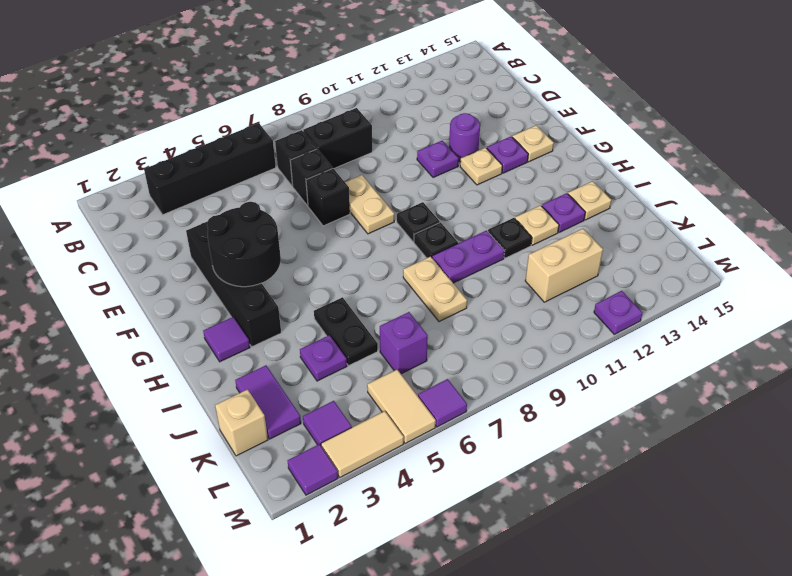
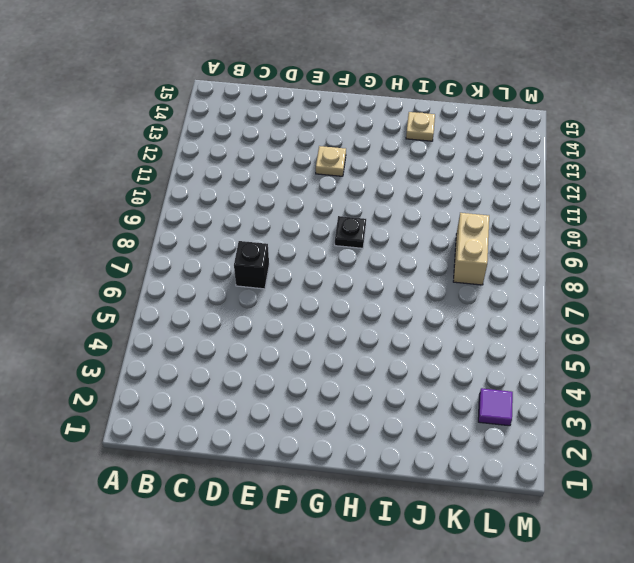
tan brick K8:K9 level 1 -> tan brick K11:K12 level 1
none -> black brick B3:B6 level 1
none -> black brick C7 level 1
none -> black brick C8:C9 level 1
none -> black brick E3:H3 level 1

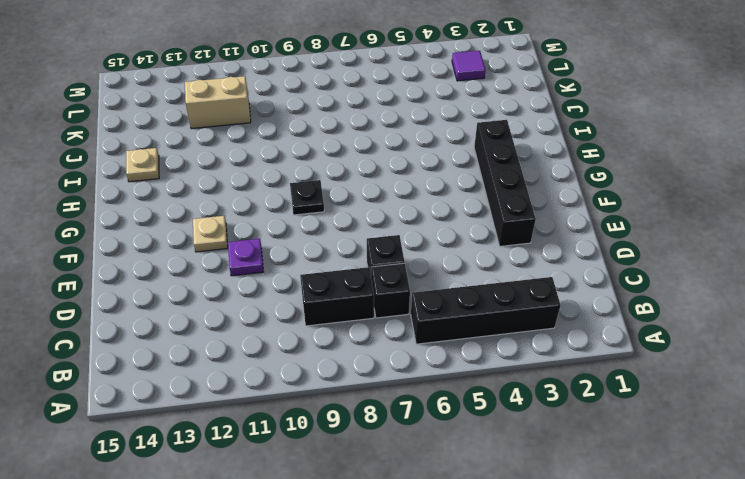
none -> black brick E7 level 1
none -> tan plate E8:F8 level 1
none -> purple round brick E12 level 1
none -> purple plate F13 level 1

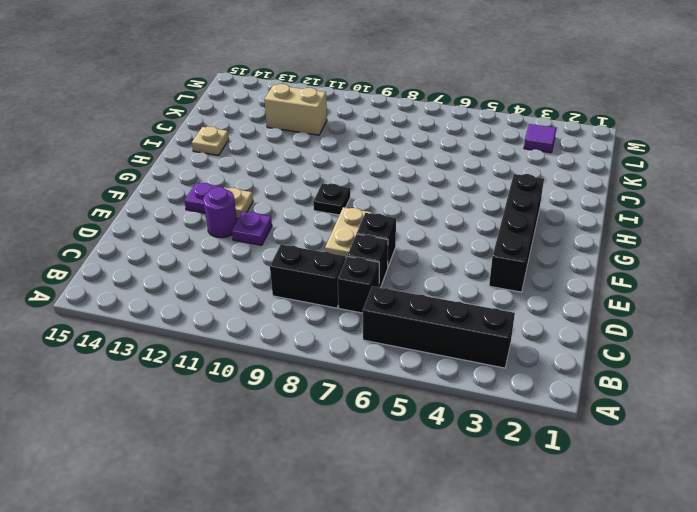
none -> tan plate F14 level 1
none -> purple tile H2 level 1
none -> black plate H9 level 1
none -> black plate I5:J5 level 1

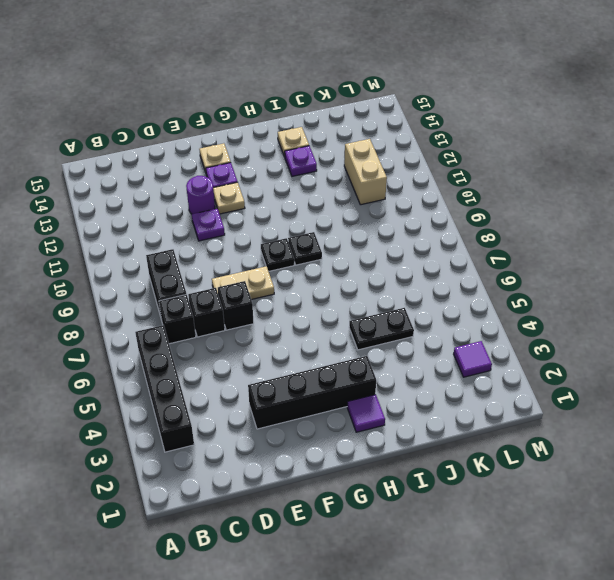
none -> tan plate I8:J8 level 1
none -> purple plate I9:I10 level 1
none -> black plate I11 level 1
none -> tan plate I12 level 1

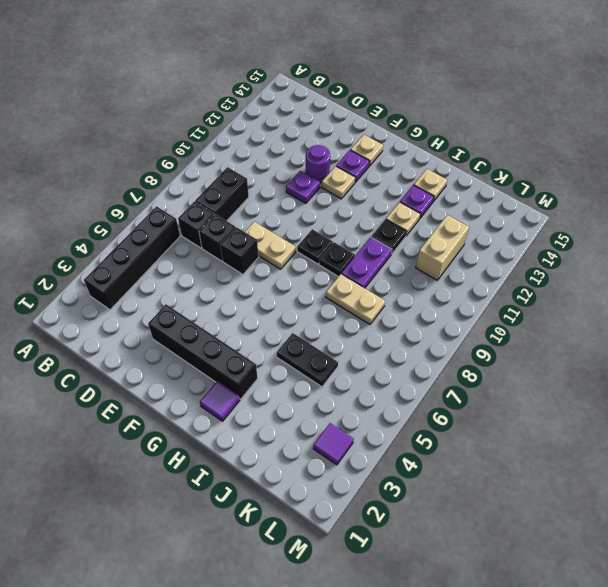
none -> purple tile J2:K2 level 1
none -> purple plate J4 level 1
none -> tan brick K1 level 1
none -> purple brick K6 level 1

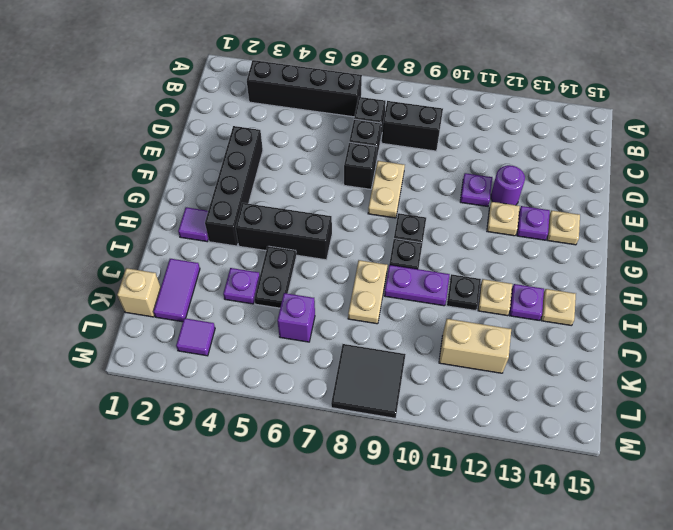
black brick H4:H6 level 1 -> none
black tile L8:M9 level 1 -> none
none -> tan tile L5:M5 level 1
none -> purple tile M2 level 1
none -> tan tile M3:M4 level 1
none -> purple tile M6 level 1

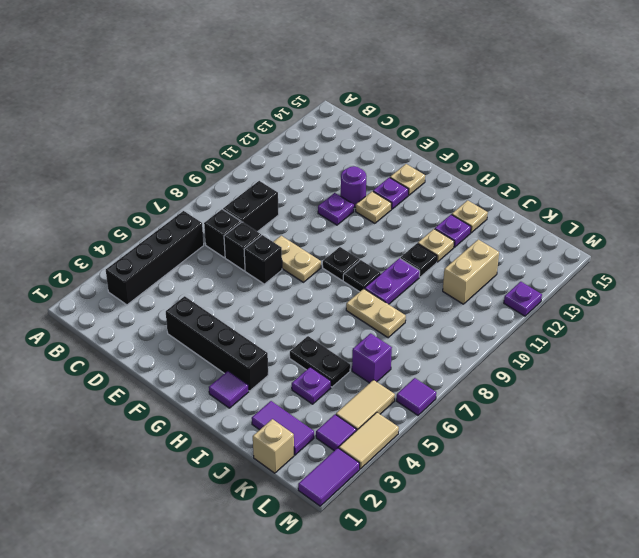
tan tile L4:L5 level 1 -> tan tile L5:M5 level 1
purple tile M1:M2 level 1 -> purple tile M2 level 1
none -> black round brick F3:G4 level 2

